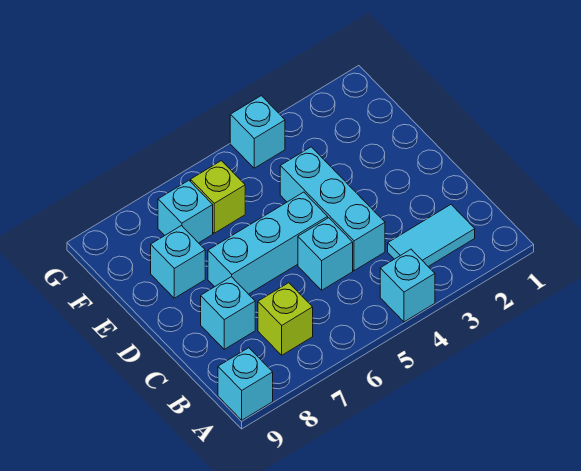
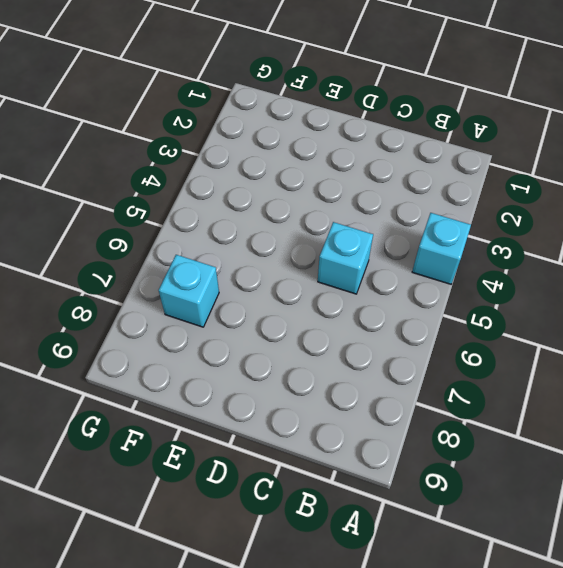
none -> cyan brick A9 level 1
none -> cyan tile B2:B3 level 1
none -> lime brick B7 level 1

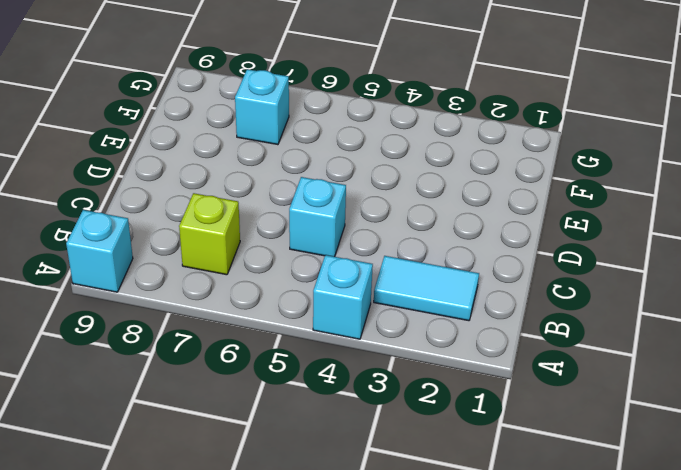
none -> cyan brick C4:E4 level 1
none -> cyan brick C8 level 1
none -> cyan brick D5:D7 level 1

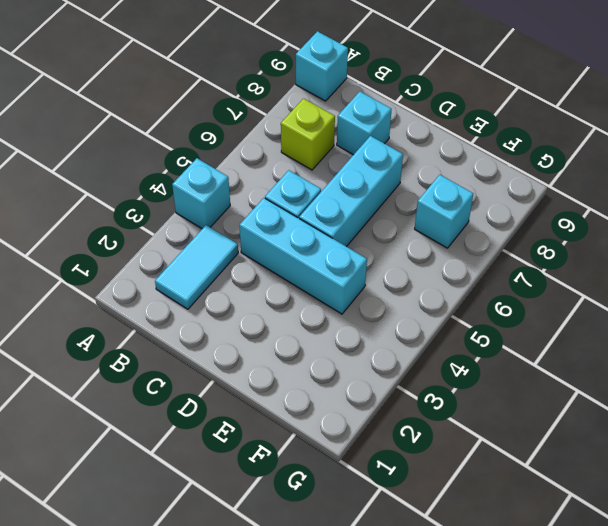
none -> cyan brick E8 level 1
none -> lime brick F6 level 1
none -> cyan brick G4 level 1

